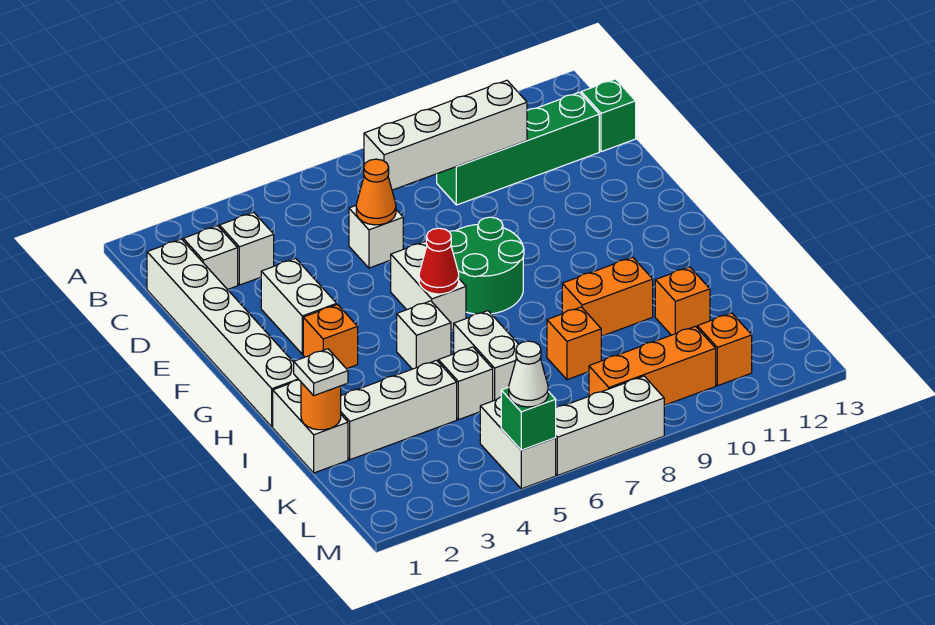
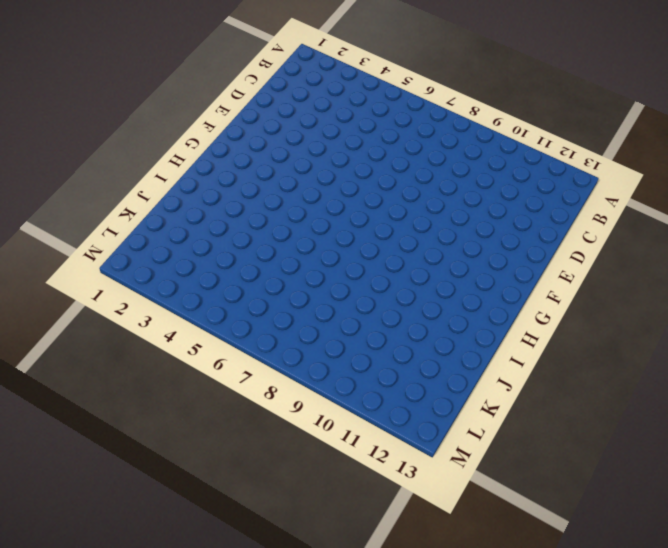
none -> white brick C1:H1 level 1
none -> white brick C2 level 1
none -> white brick C3 level 1

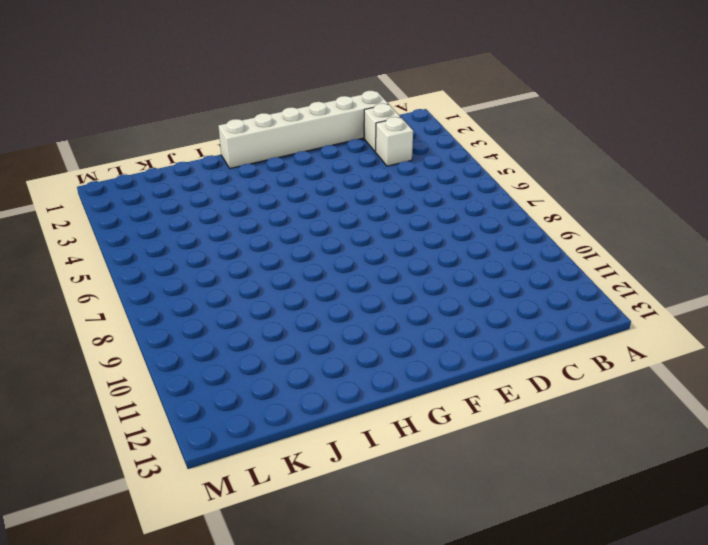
none -> green brick C9:C12 level 1
none -> green brick C13 level 1
none -> white brick D6 level 1

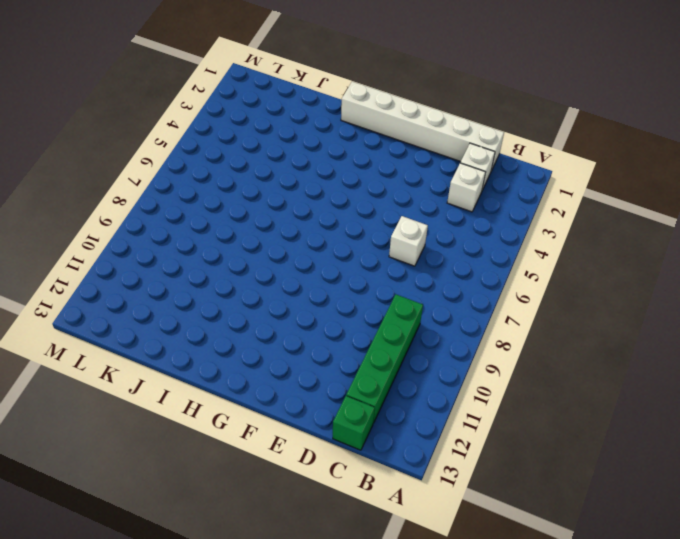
none -> white brick E3:F3 level 1
none -> white brick F6:G6 level 1
none -> green round brick F7:G8 level 1

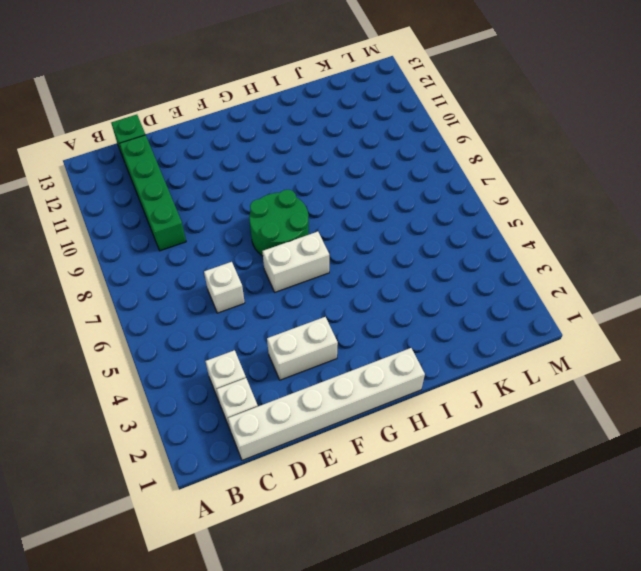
none -> orange brick G3 level 1
none -> white brick H5 level 1
none -> white brick I1:J1 level 1

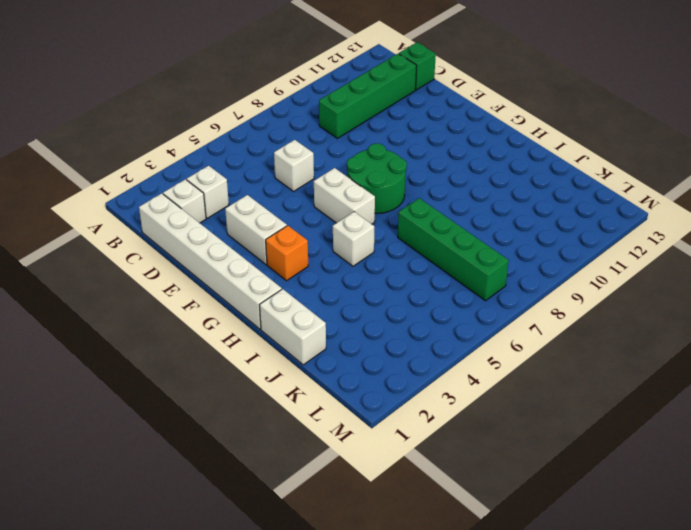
green brick I7:L7 level 1 -> none
none -> white brick I6:J6 level 1
none -> orange brick I9:I10 level 1
none -> white brick J2:J4 level 1

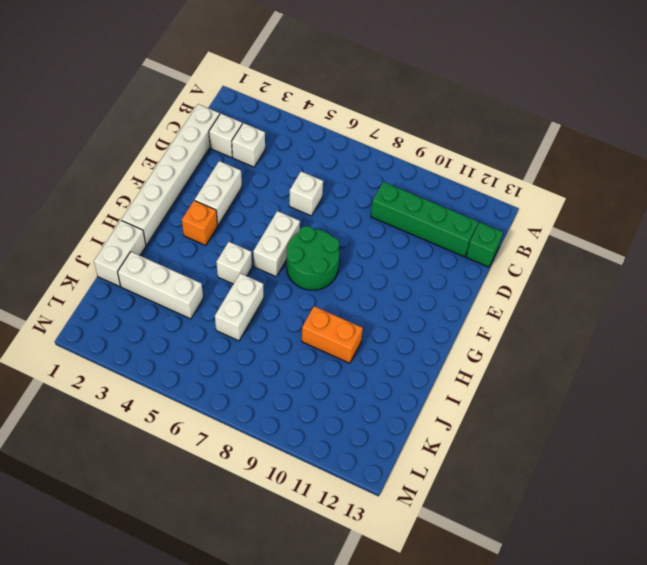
none -> white brick J5 level 1
none -> orange brick J8 level 1
none -> orange brick J11 level 1

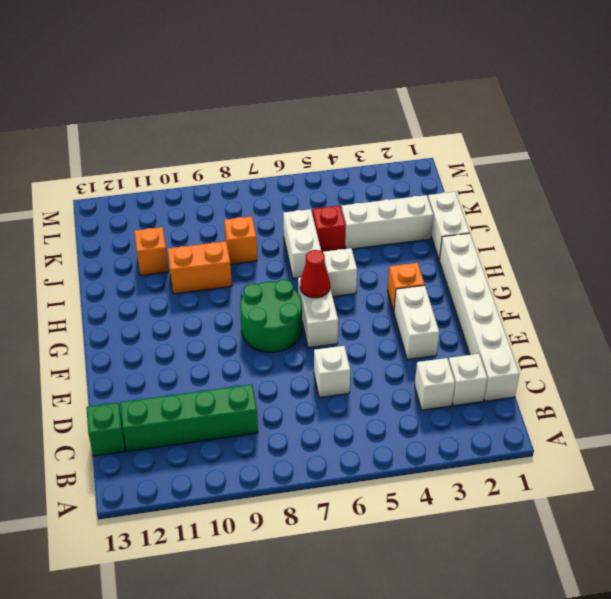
red brick J5 level 1 -> white brick J5 level 1
none -> white brick L5:M5 level 1
none -> orange brick L8:L10 level 1
none -> orange brick L11 level 1

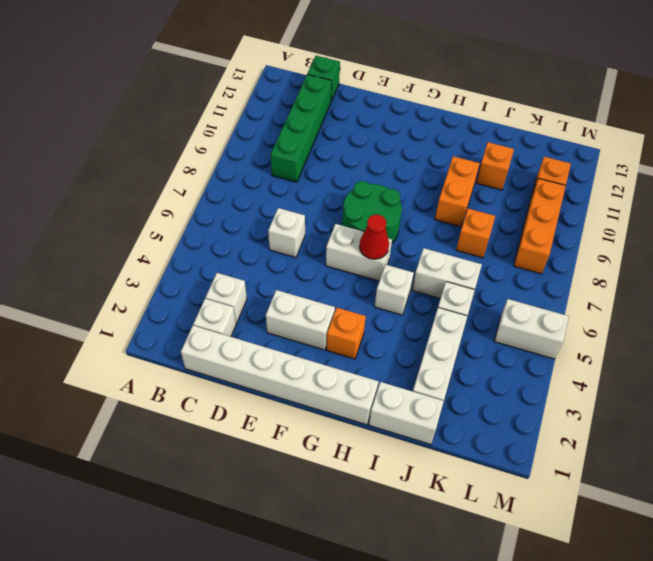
none -> white brick M6:M8 level 1
none -> white brick C7:C10 level 2
none -> orange cone D6 level 2

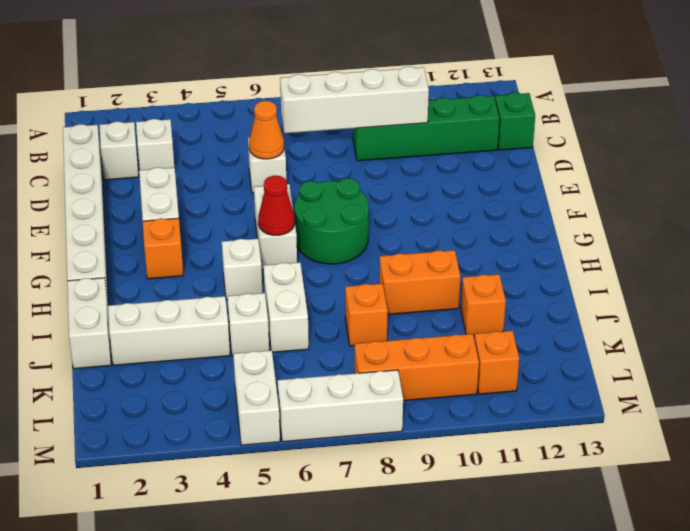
none -> orange round brick J1 level 2
none -> green brick M5 level 2
none -> white plate J1 level 3

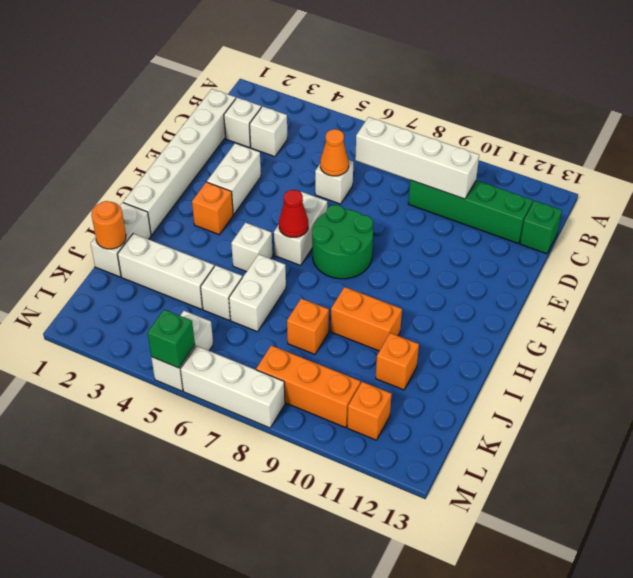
none -> white plate J1 level 3
none -> white cone M5 level 3

